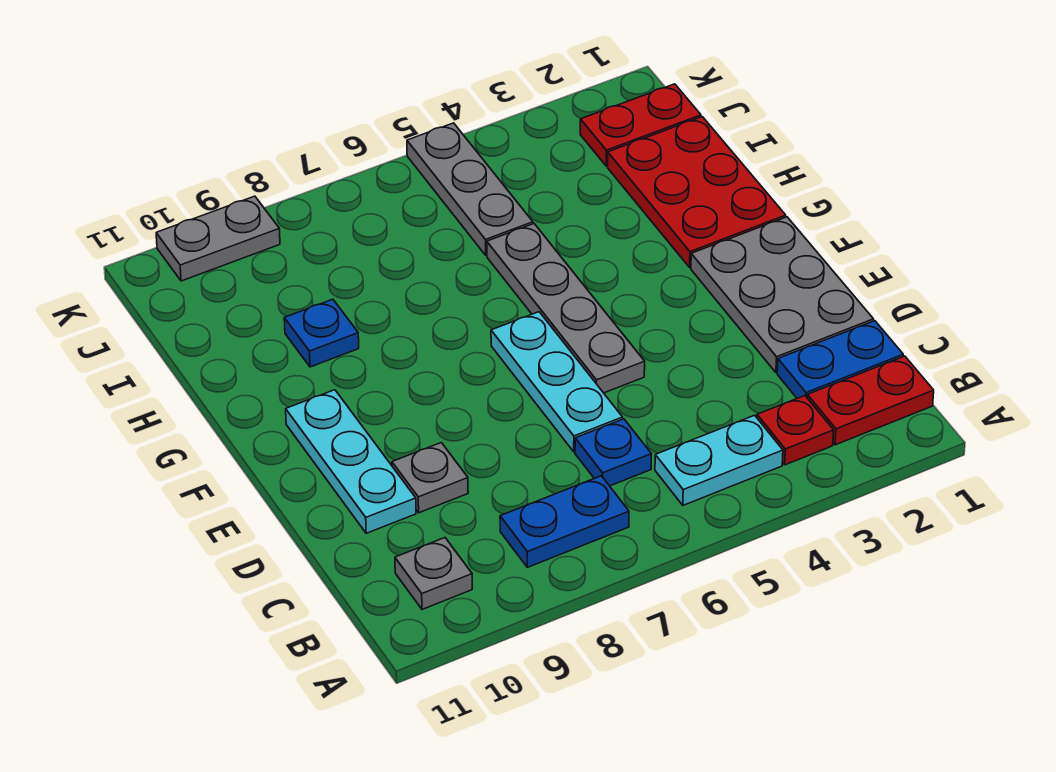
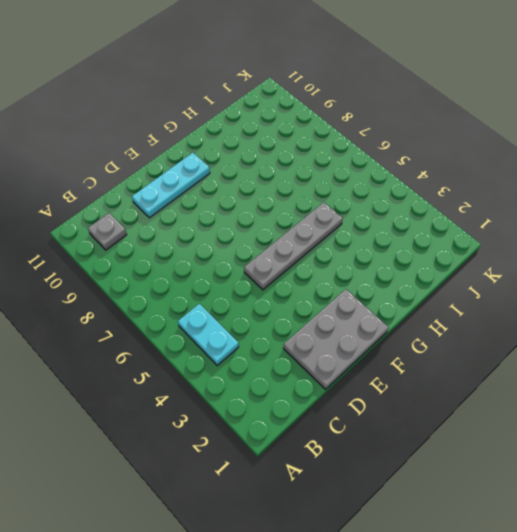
none -> red plate B1:B2 level 1
none -> red plate B3 level 1
none -> blue plate B7:B8 level 1

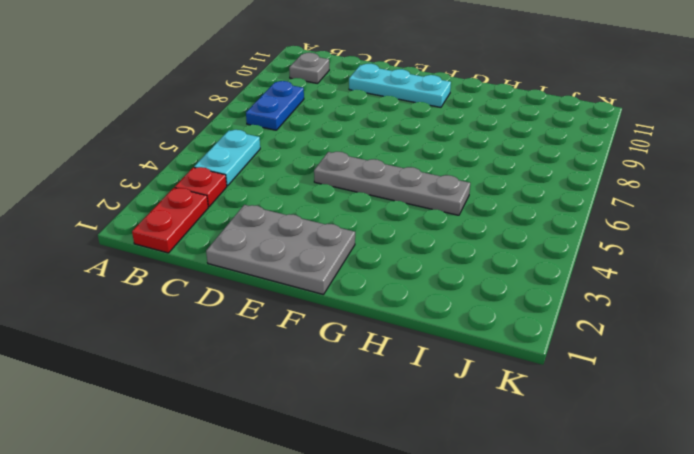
none -> blue plate C1:C2 level 1
none -> blue plate C6 level 1
none -> cyan plate D6:F6 level 1

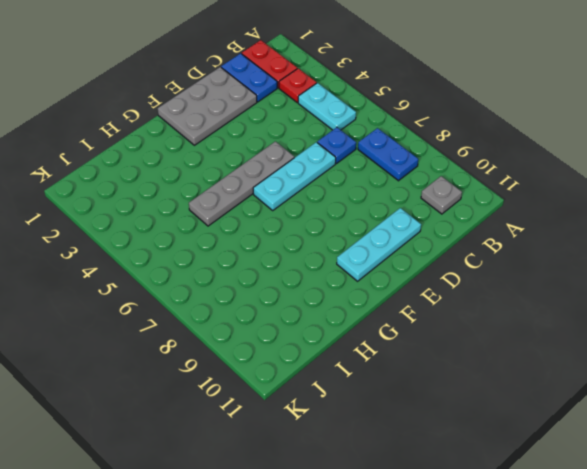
none -> grey plate D9 level 1
none -> red plate G1:I2 level 1
none -> blue plate H9 level 1

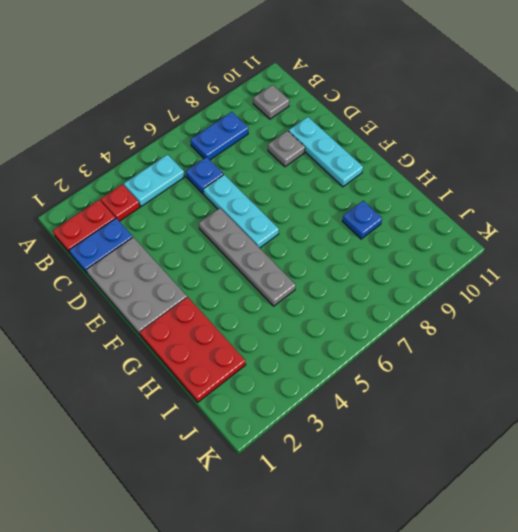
none -> grey plate I5:K5 level 1
none -> red plate J1:J2 level 1
none -> grey plate K9:K10 level 1

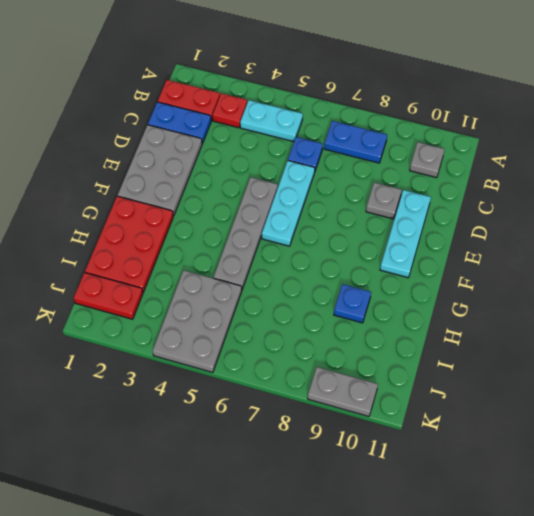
grey plate I4:K5 level 1 -> grey plate I5:K5 level 1

